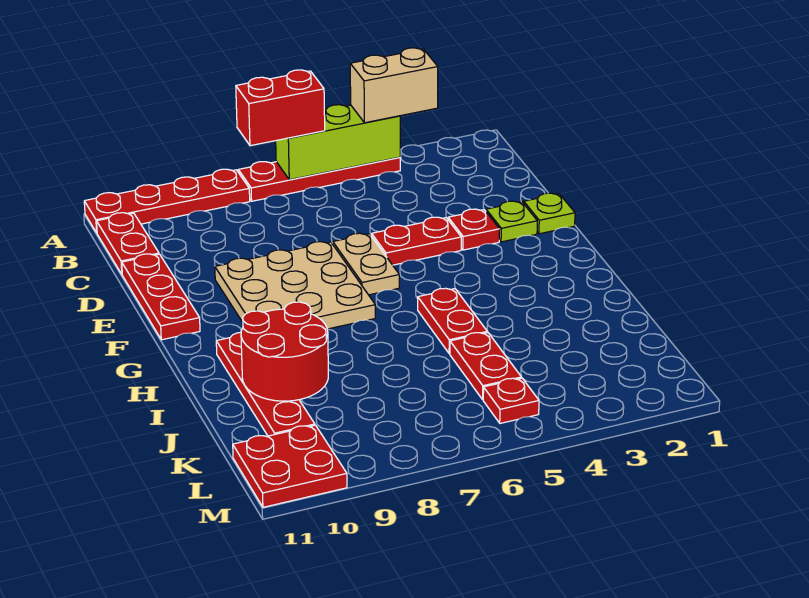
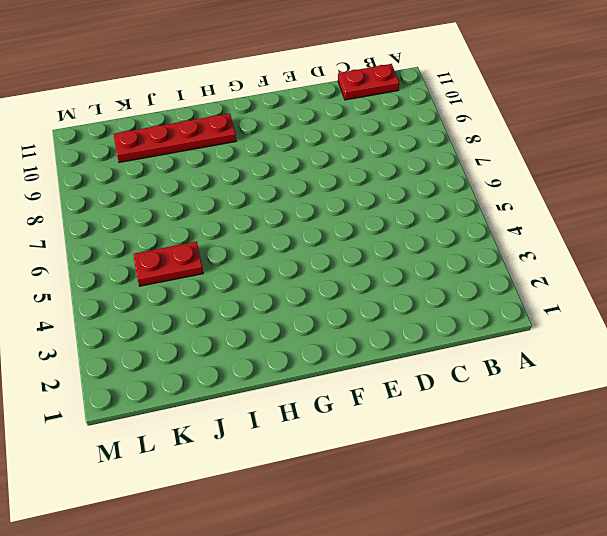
none -> red plate A4:A7 level 1
none -> red plate A8:A11 level 1
none -> red plate D11:F11 level 1

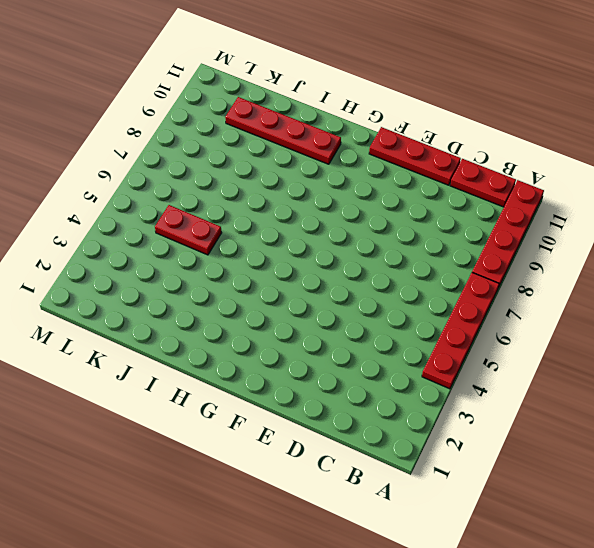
none -> lime plate E1 level 1
none -> lime plate E2 level 1
none -> red plate E3 level 1

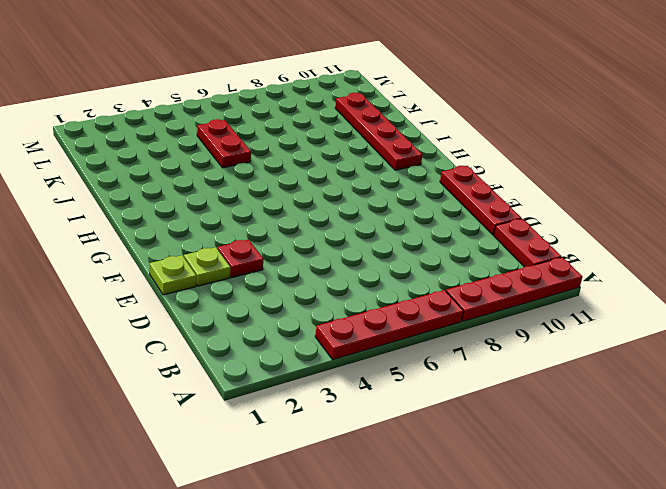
none -> red plate E4:E5 level 1
none -> tan plate E6:F6 level 1
none -> tan plate E7:G9 level 1

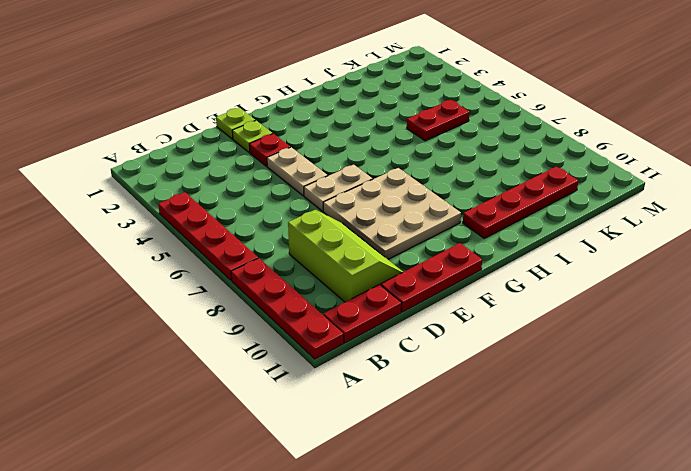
lime slope C8:D10 level 1 top C -> none
tan plate E4:E5 level 1 -> red plate E4:E5 level 1
none -> red plate H5:I5 level 1
none -> red plate L5 level 1
none -> red plate L10:M11 level 1

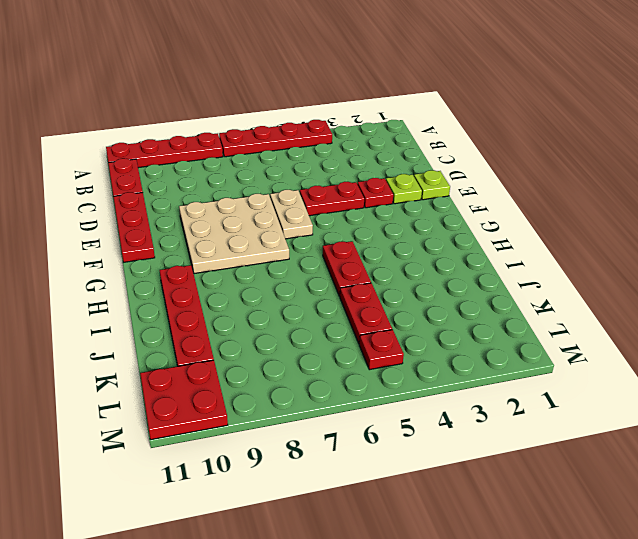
none -> lime brick A4:A6 level 2
none -> red round brick I9:J10 level 2
none -> tan brick A3:A4 level 3

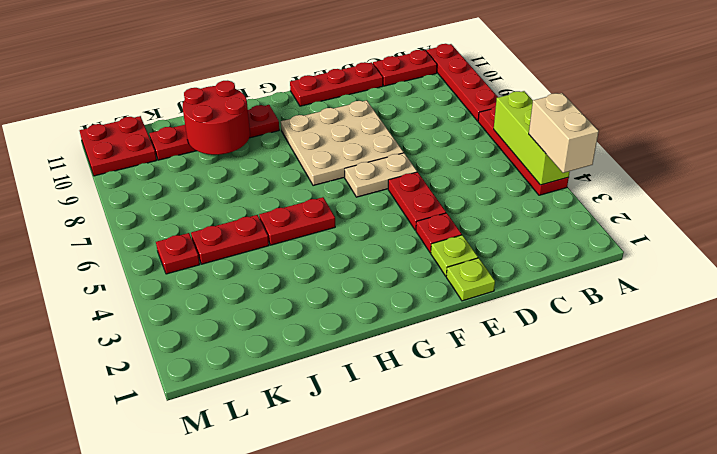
none -> red brick A6:A7 level 3

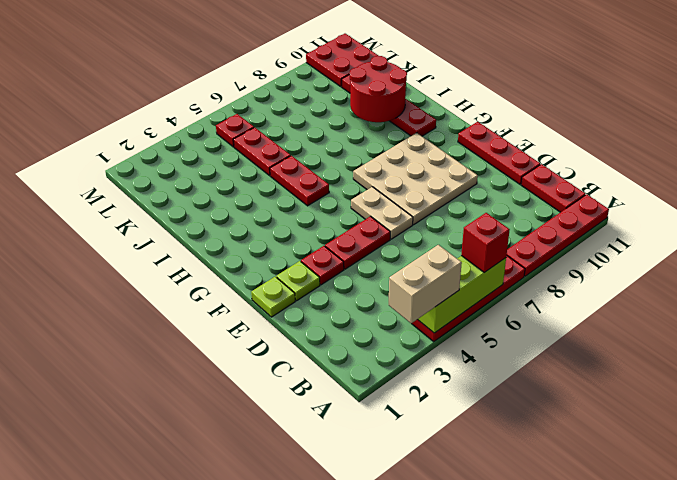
red brick A6 level 3 -> red brick A6:A7 level 3

